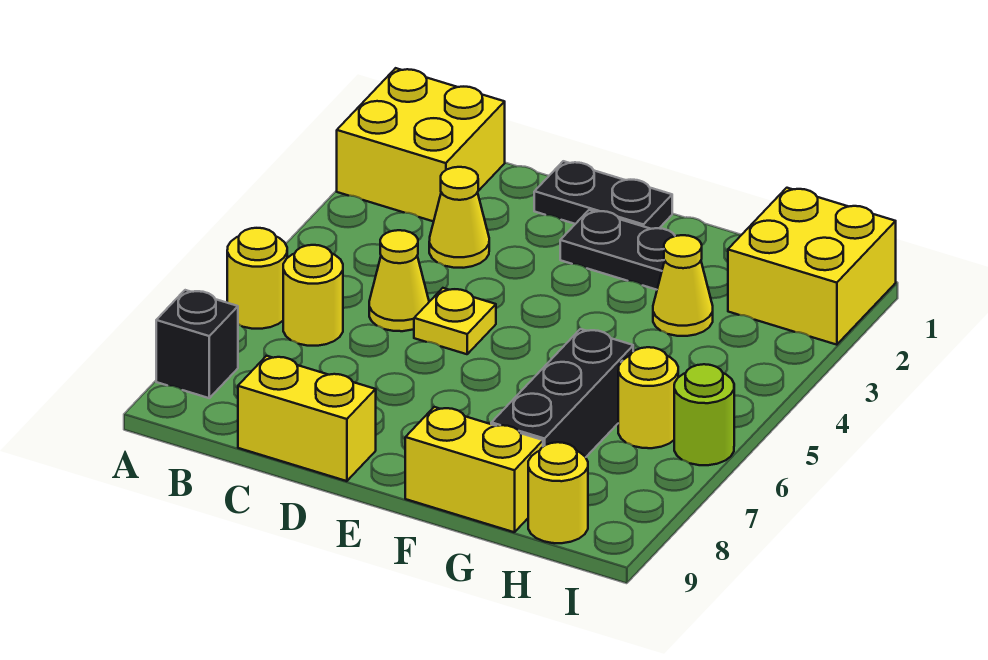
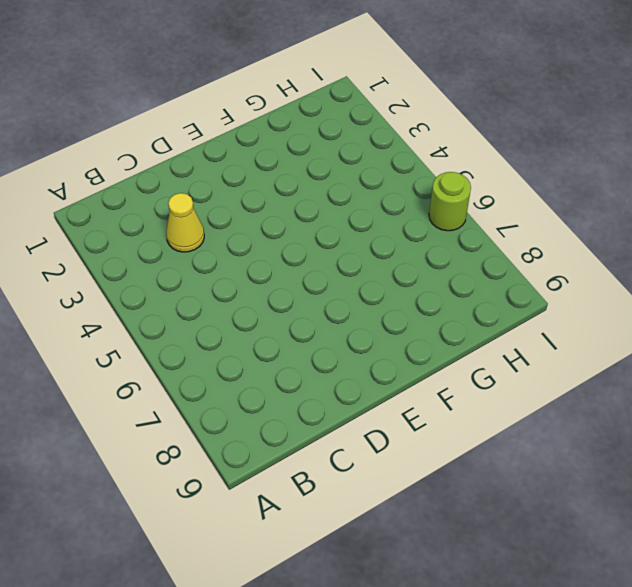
none -> yellow brick A1:B2 level 1
none -> yellow round brick A6 level 1
none -> black brick A8 level 1

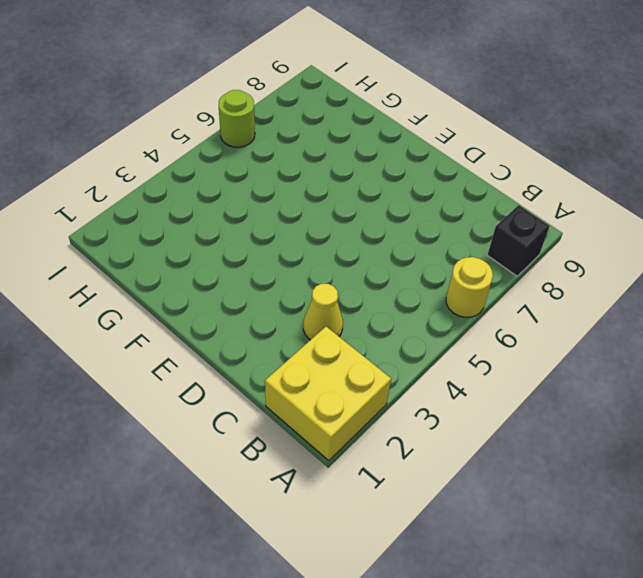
none -> yellow round brick B6 level 1
none -> yellow cone C5 level 1
none -> yellow brick C9:D9 level 1

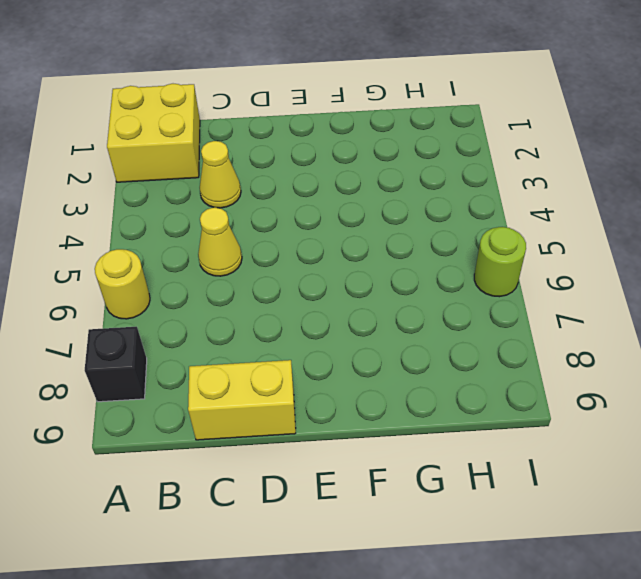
none -> yellow round brick B6 level 1
none -> black plate D1:E1 level 1
none -> yellow plate D5 level 1

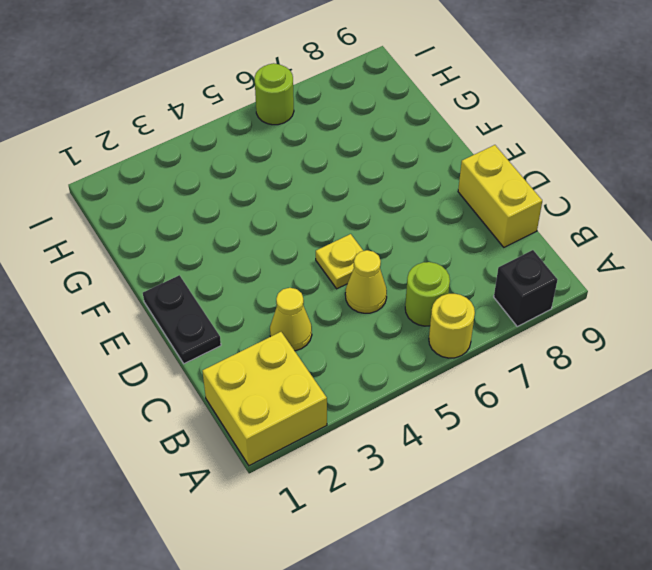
lime round brick B6 level 1 -> yellow round brick B6 level 1
none -> black plate E2:F2 level 1
none -> yellow brick F9:G9 level 1
none -> yellow cone G3 level 1

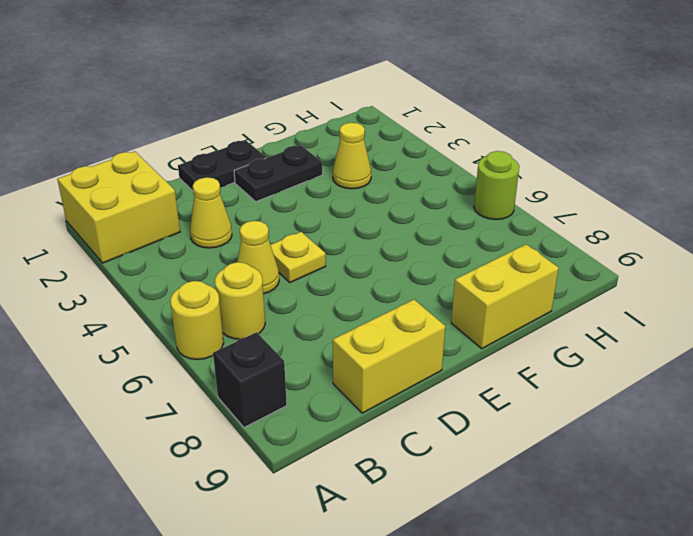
none -> black brick G6:G8 level 1
none -> yellow brick H1:I2 level 1
none -> yellow round brick H6 level 1

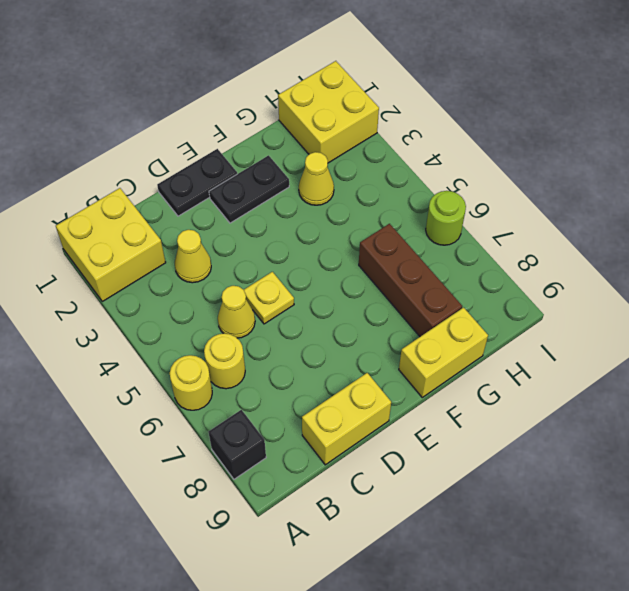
brown brick G6:G8 level 1 -> black brick G6:G8 level 1
none -> yellow round brick H6 level 1
none -> yellow round brick H9 level 1

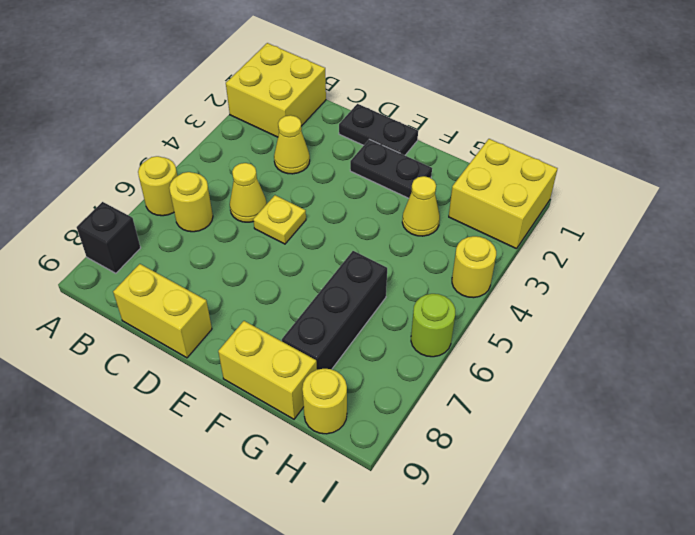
yellow round brick I4 level 1 -> yellow round brick H6 level 1

